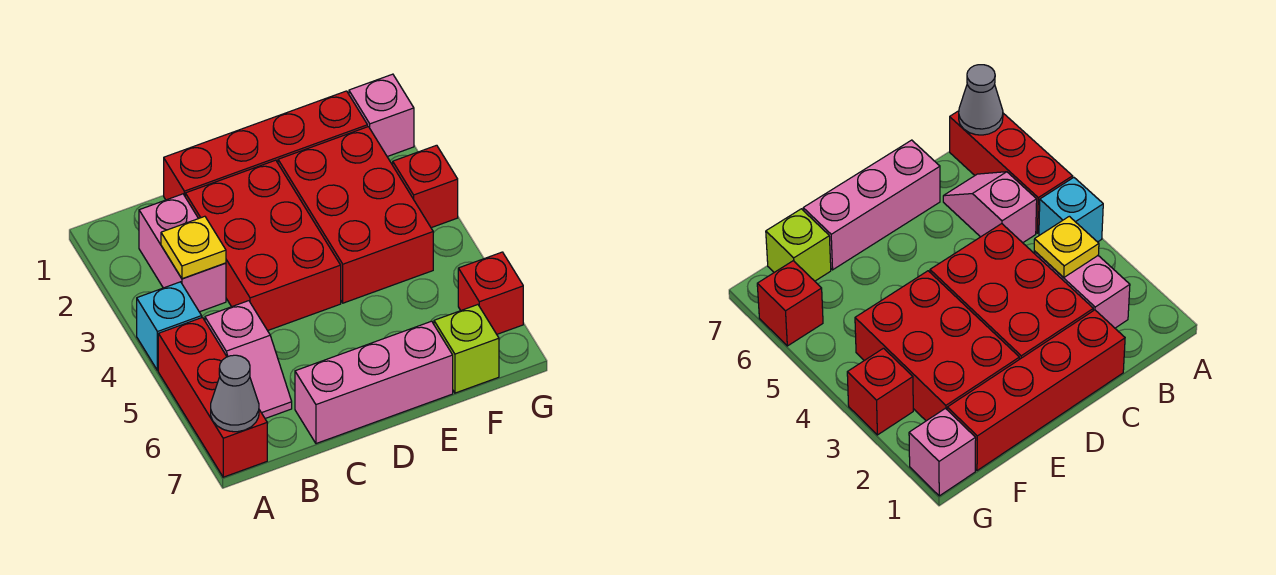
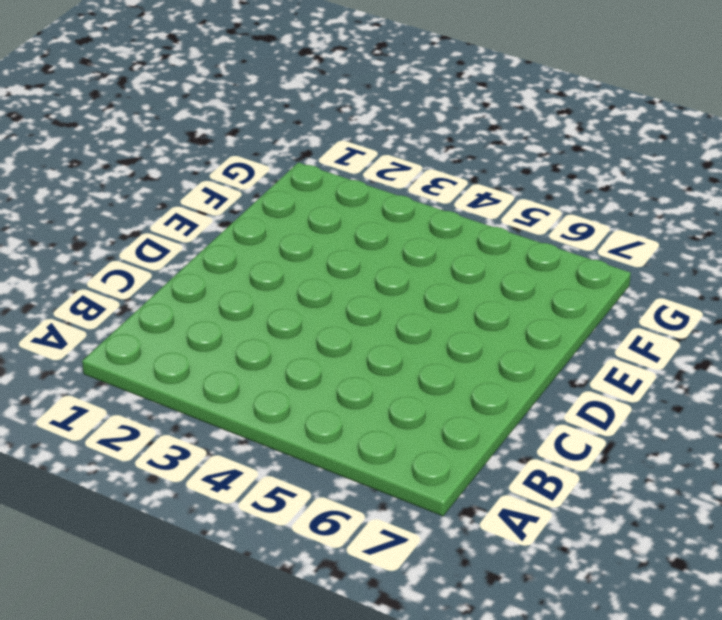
none -> cyan brick A4 level 1
none -> red brick A5:A7 level 1
none -> pink brick B2:B3 level 1

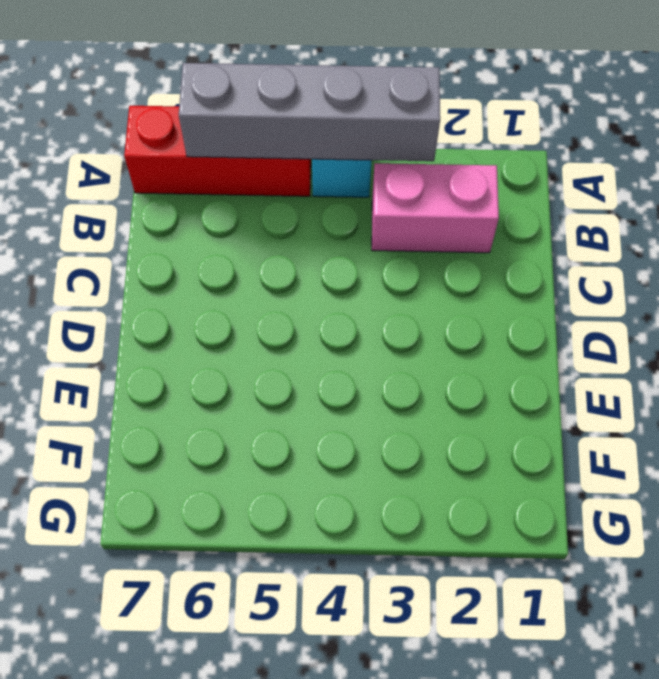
grey brick A3:A6 level 2 -> none
none -> pink slope B5:B6 level 1 top 5
none -> red brick C1:F1 level 1
none -> red brick C2:D4 level 1

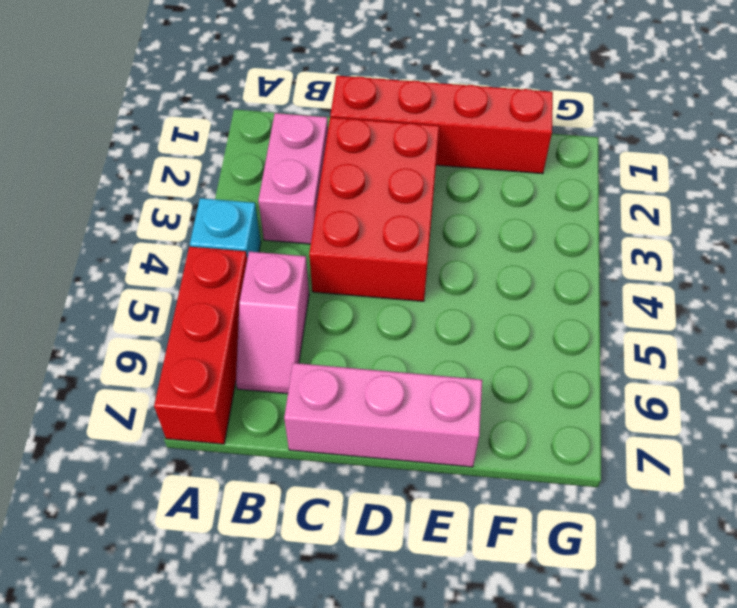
none -> red brick E2:F4 level 1
none -> lime brick F7 level 1
none -> pink brick G1 level 1

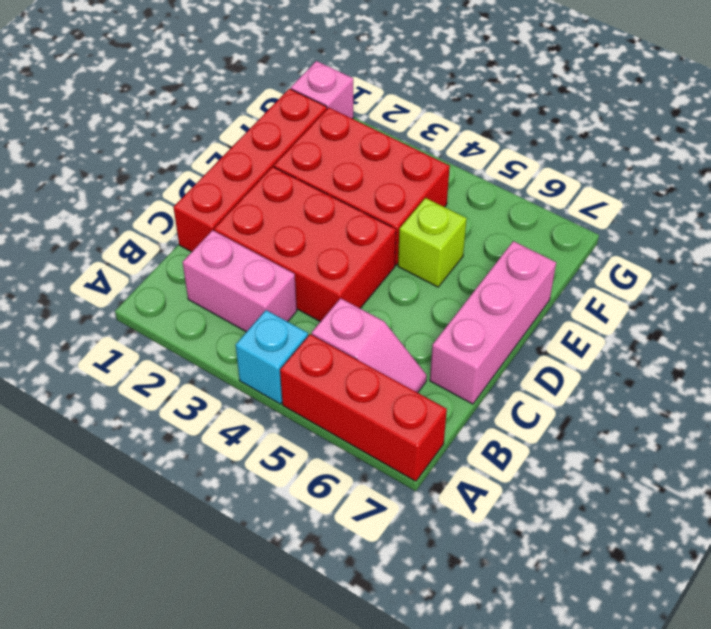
lime brick E5 level 1 -> lime brick F7 level 1
none -> red brick G3 level 1
none -> red brick G6 level 1
none -> grey cone A7 level 2

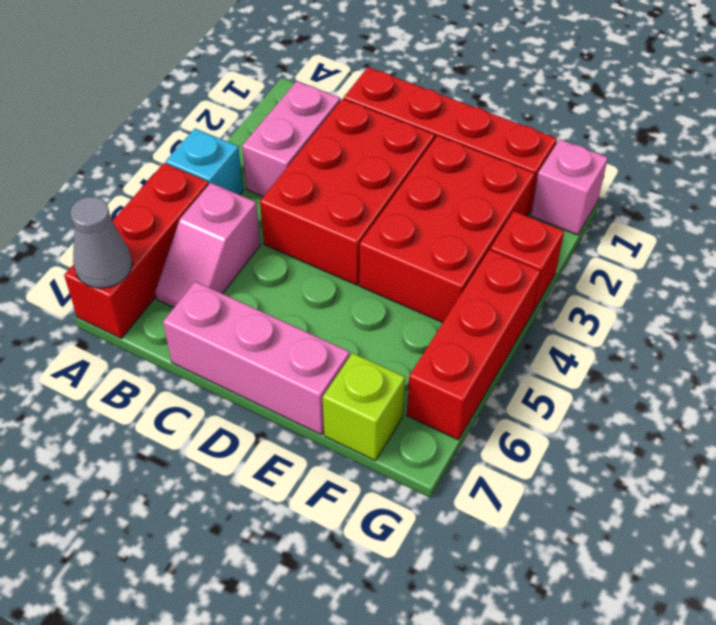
red brick G4:G6 level 1 -> red brick G6 level 1
none -> yellow plate B3 level 2

